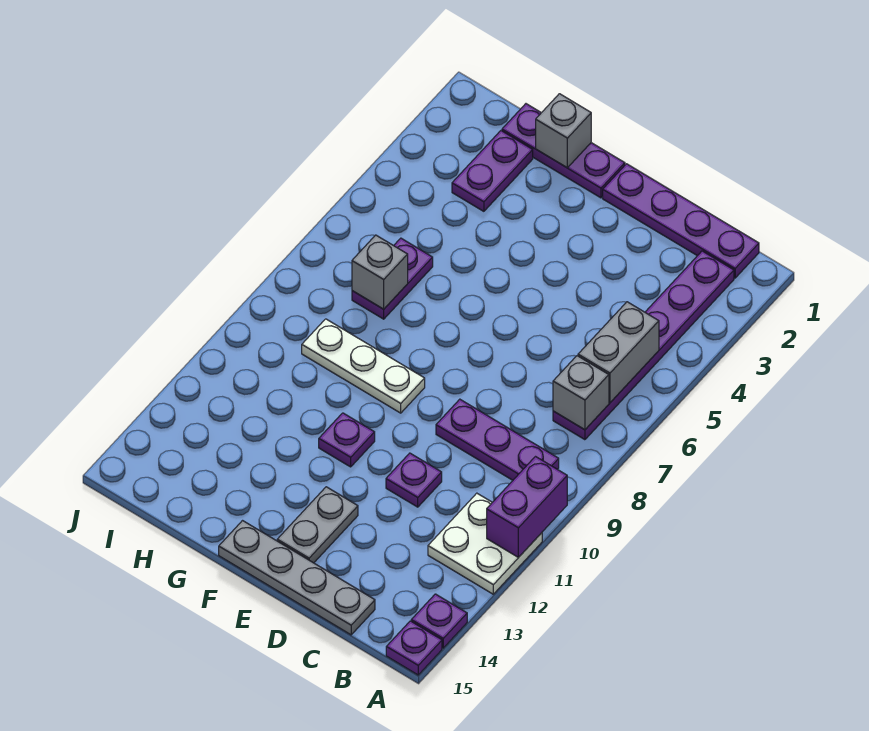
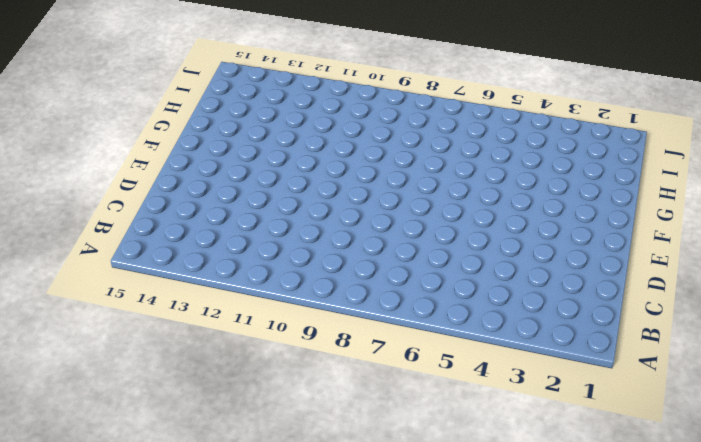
none -> white plate A11:B12 level 1
none -> purple plate A14 level 1
none -> purple plate A15 level 1

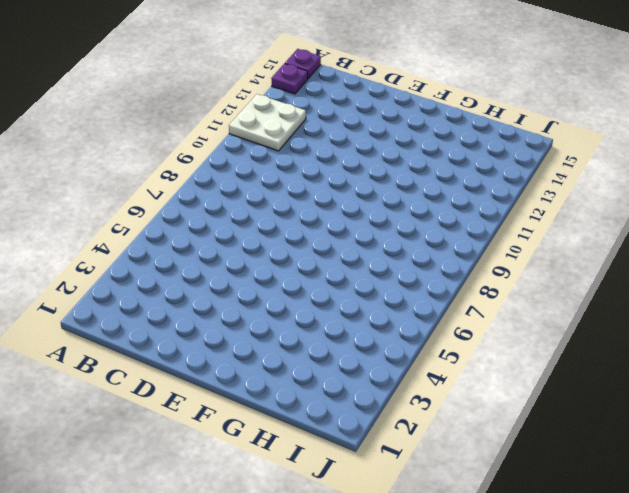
none -> purple plate B1:E1 level 1
none -> purple plate B2:B7 level 1
none -> purple plate B9:D9 level 1

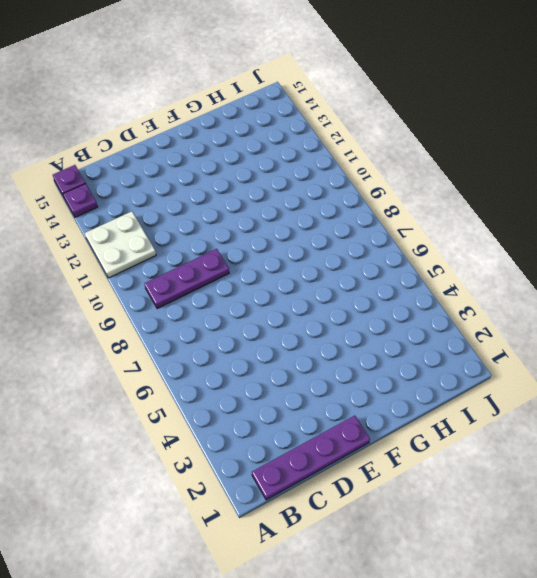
none -> purple plate B2:B7 level 1
none -> grey plate C15:F15 level 1
none -> purple plate D11 level 1

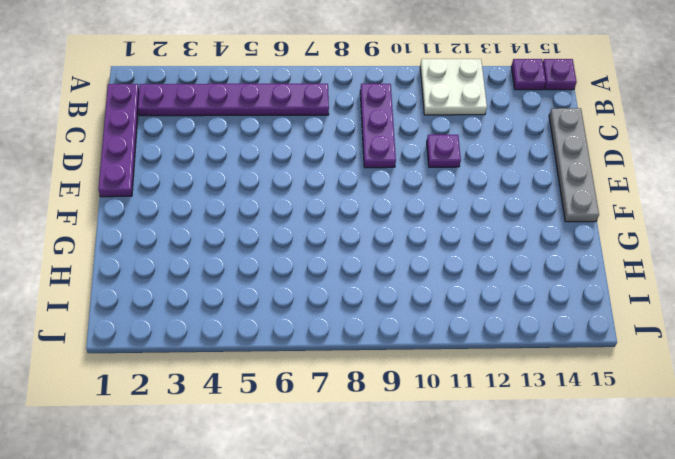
none -> grey plate E13:E14 level 1
none -> purple plate F1:H1 level 1
none -> white plate F9:H9 level 1

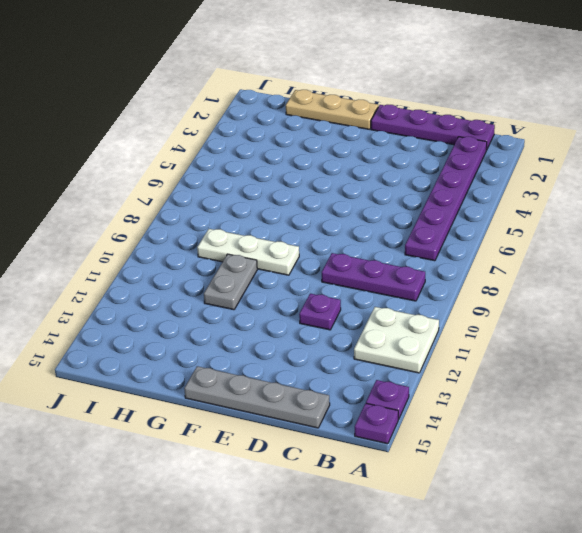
tan plate F1:H1 level 1 -> purple plate F1:H1 level 1
grey plate G10:G11 level 1 -> grey plate E13:E14 level 1
none -> purple plate F11 level 1
none -> purple plate H2:H3 level 1
none -> purple plate H6:H7 level 1

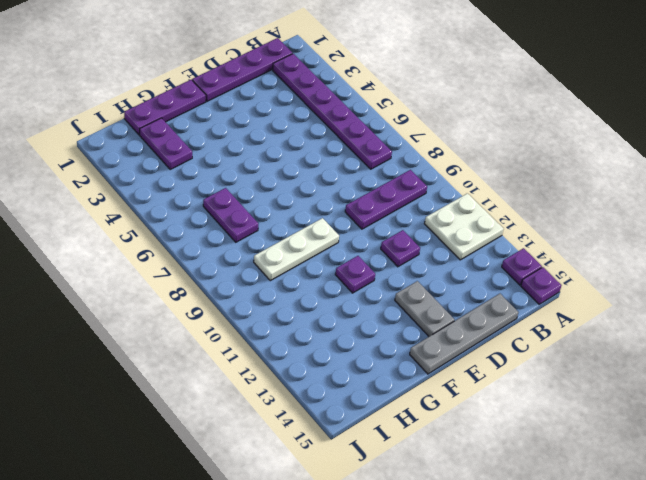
none -> purple brick A10:A11 level 2
none -> grey brick B5:B6 level 2
none -> grey brick B7 level 2

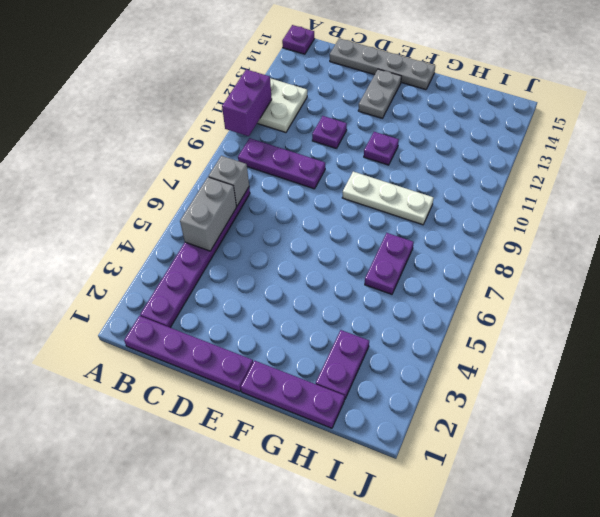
none -> purple plate A14 level 1
none -> grey brick G1 level 2
none -> grey brick H7 level 2

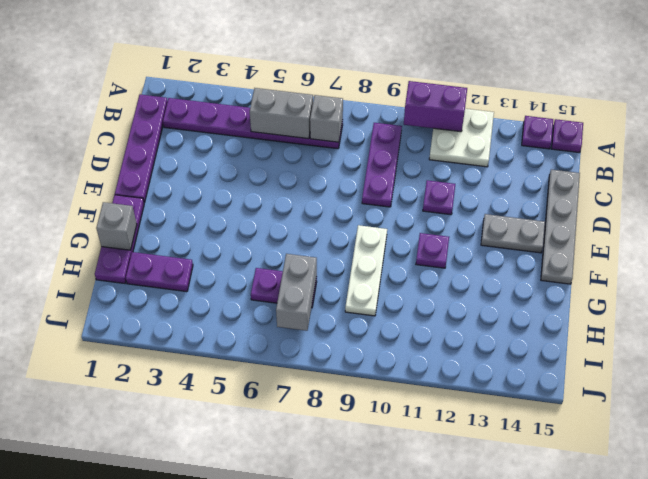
grey brick H7:I7 level 2 -> grey brick H7 level 2

